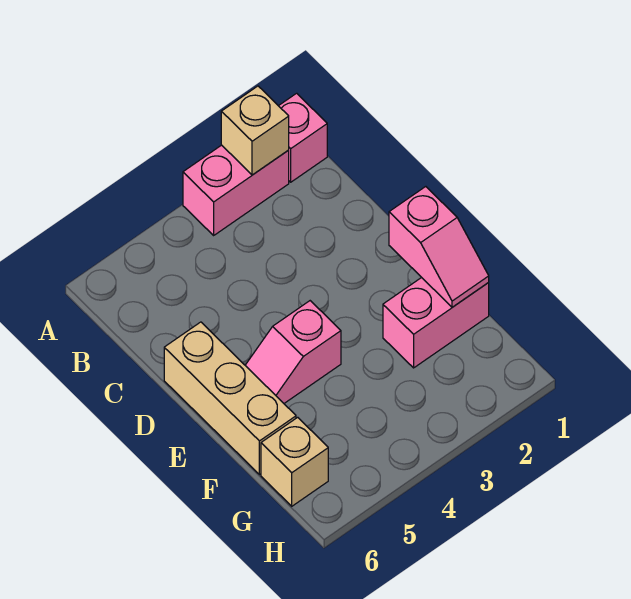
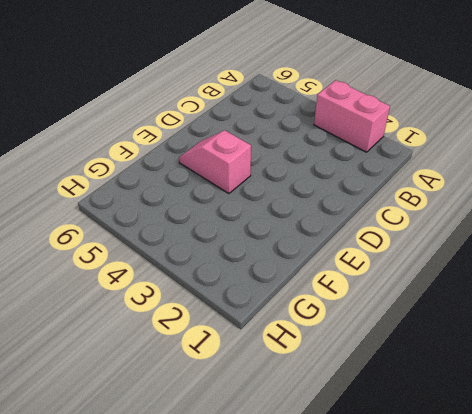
none -> pink brick A1 level 1
none -> tan brick D6:F6 level 1

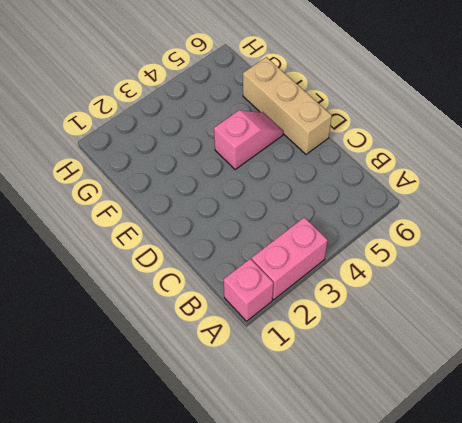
none -> pink brick F1:F2 level 1
none -> tan brick G6 level 1

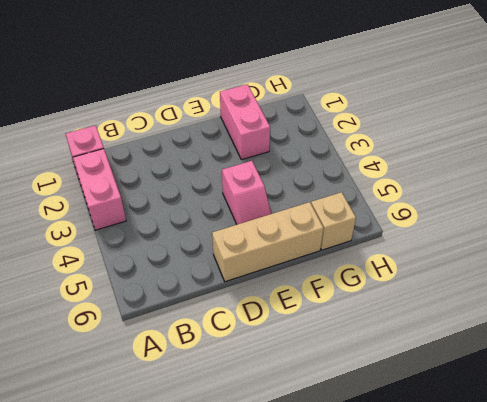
none -> tan brick A2 level 2
none -> pink slope E1:F1 level 2 top E

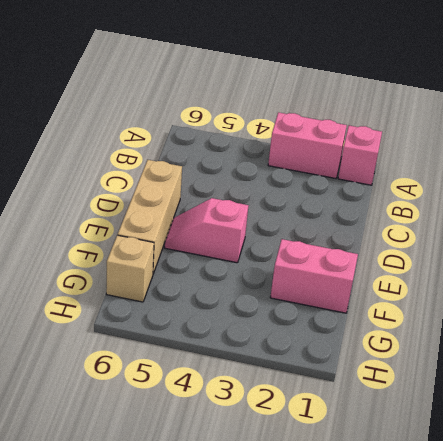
none -> tan brick A2 level 2
none -> pink slope E1:F1 level 2 top E

